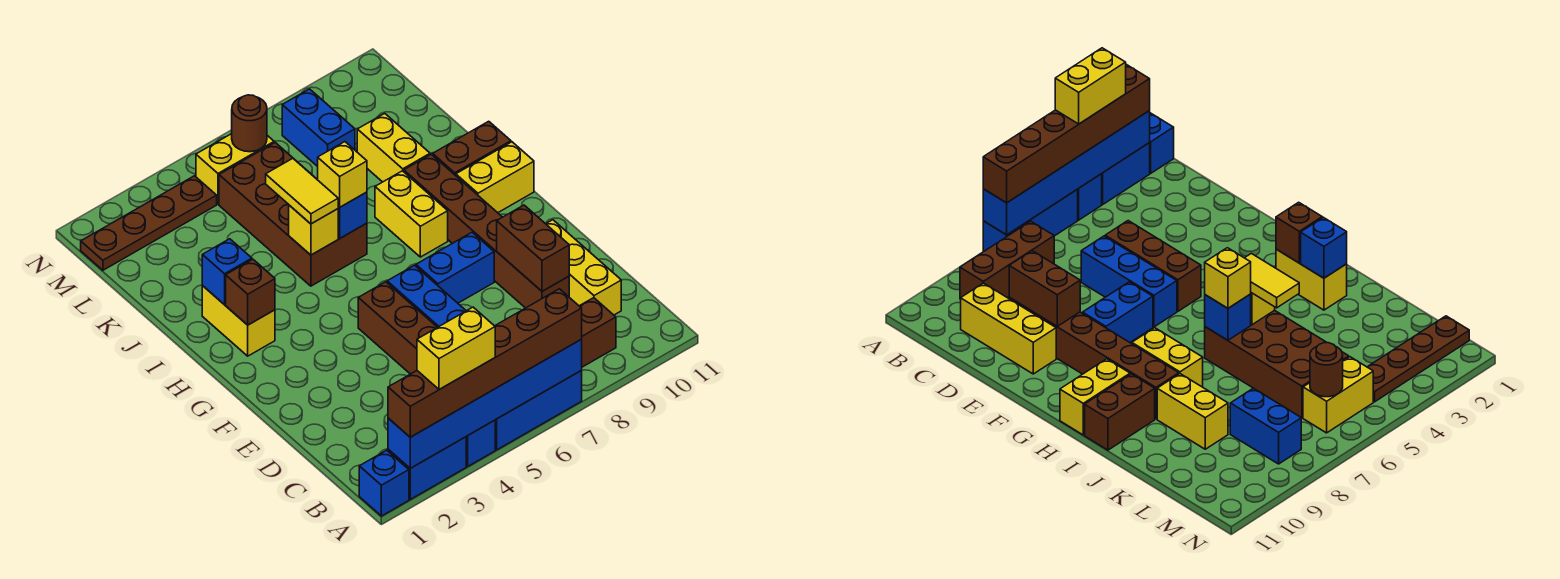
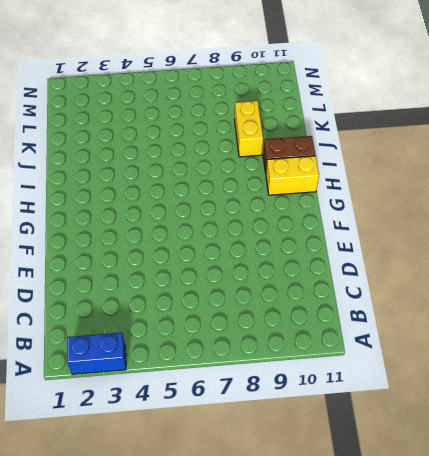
none -> blue brick A1 level 1
none -> blue brick A4 level 1
none -> blue brick A5:A7 level 1
none -> brown brick B7:B9 level 1

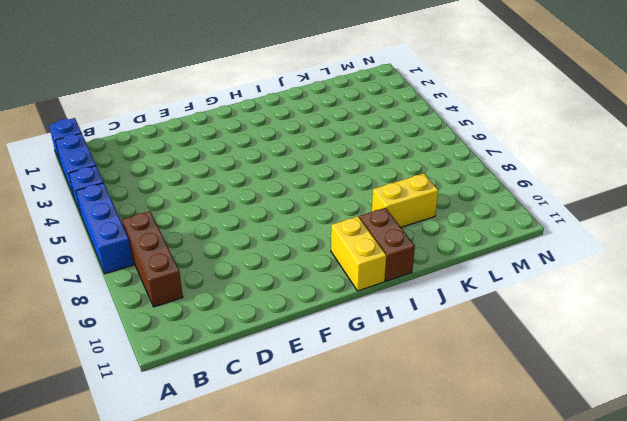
none -> yellow brick C10:E10 level 1
none -> brown brick D5:F5 level 1
none -> blue brick D6:F6 level 1
none -> brown brick D9:I9 level 1

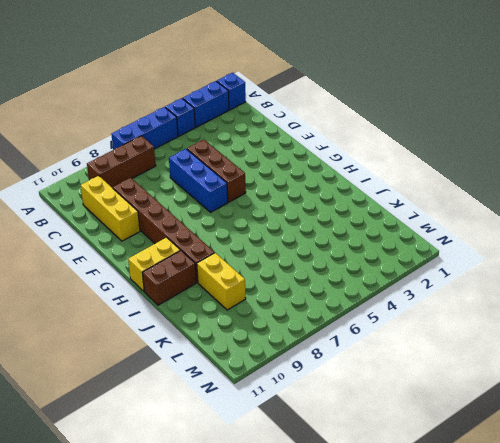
none -> blue brick F7:F8 level 1
none -> yellow brick H2:I2 level 1
none -> yellow brick H8:I8 level 1
none -> brown brick I5:L6 level 1

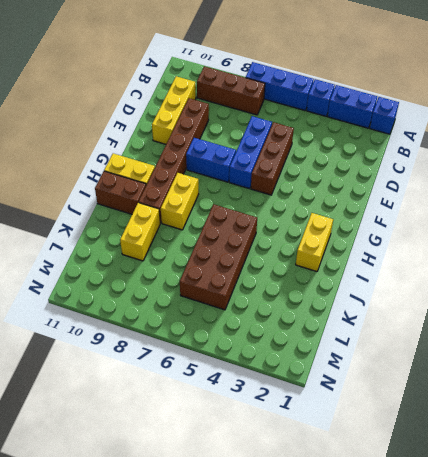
none -> blue brick L8:M8 level 1
none -> brown plate M1:M4 level 1
none -> yellow brick M5:M6 level 1
none -> blue brick A2:A7 level 2

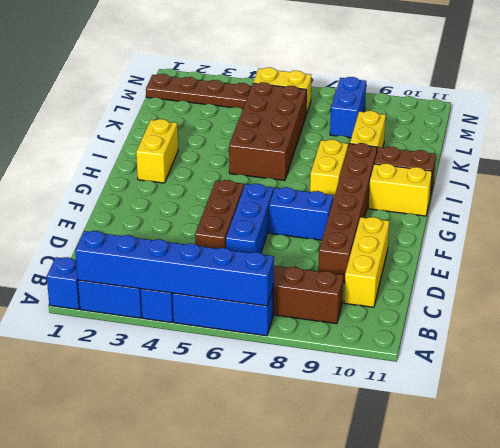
none -> brown brick D9:E9 level 2
none -> brown brick H2 level 2
none -> blue brick I2 level 2
none -> yellow brick I5 level 2

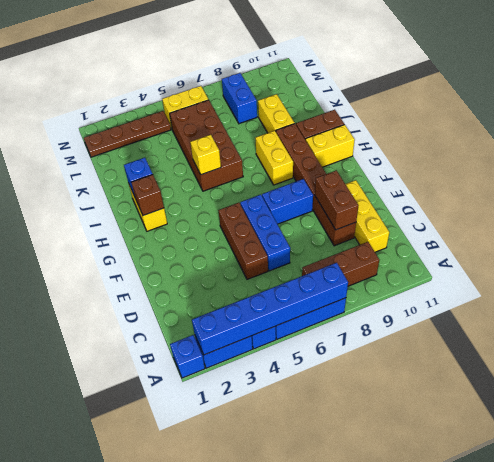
none -> blue brick I6 level 2
none -> brown round brick M6 level 2
none -> brown brick A2:A7 level 3
none -> yellow tile I5:J5 level 3

